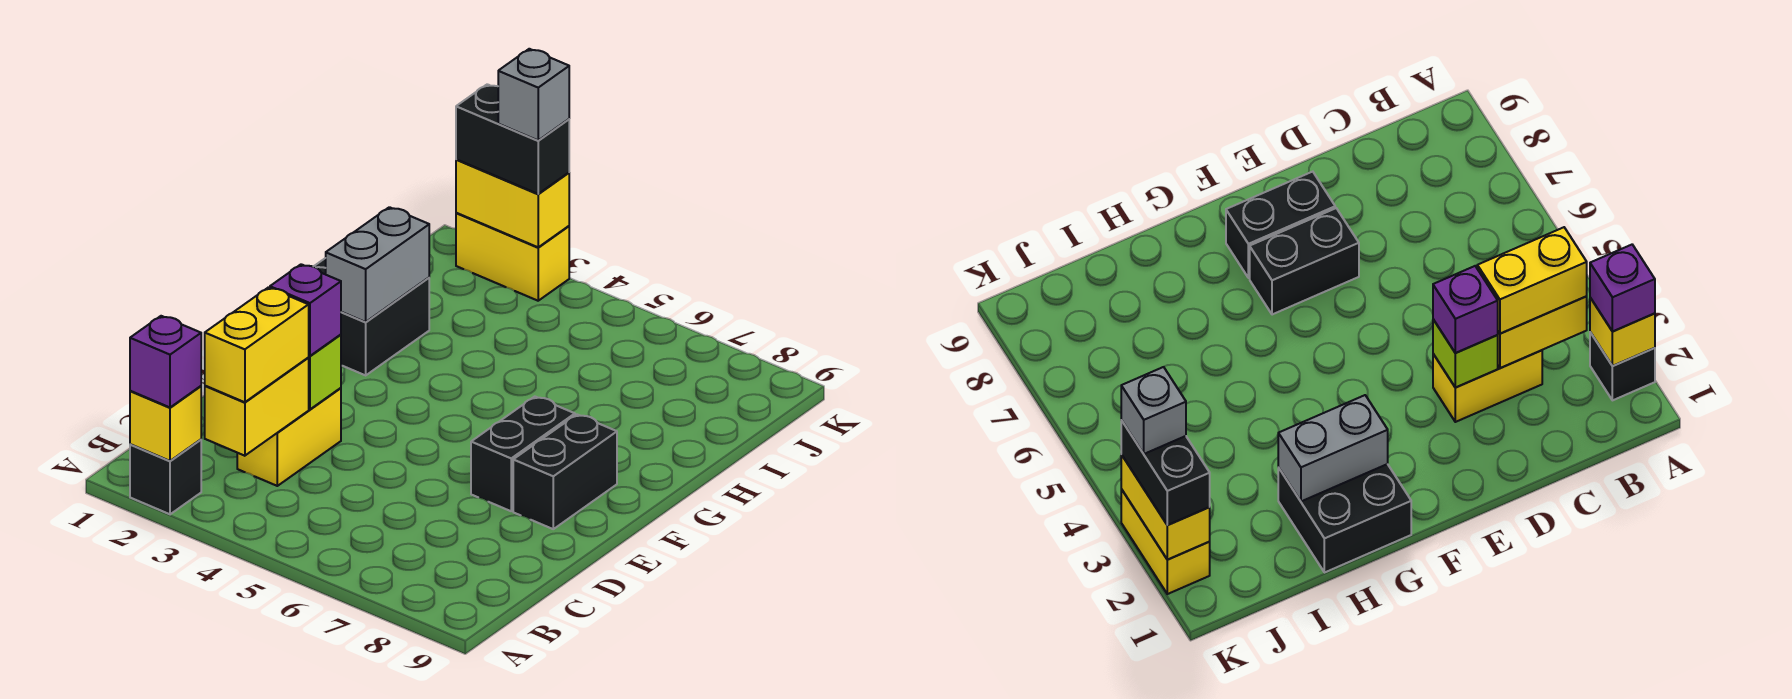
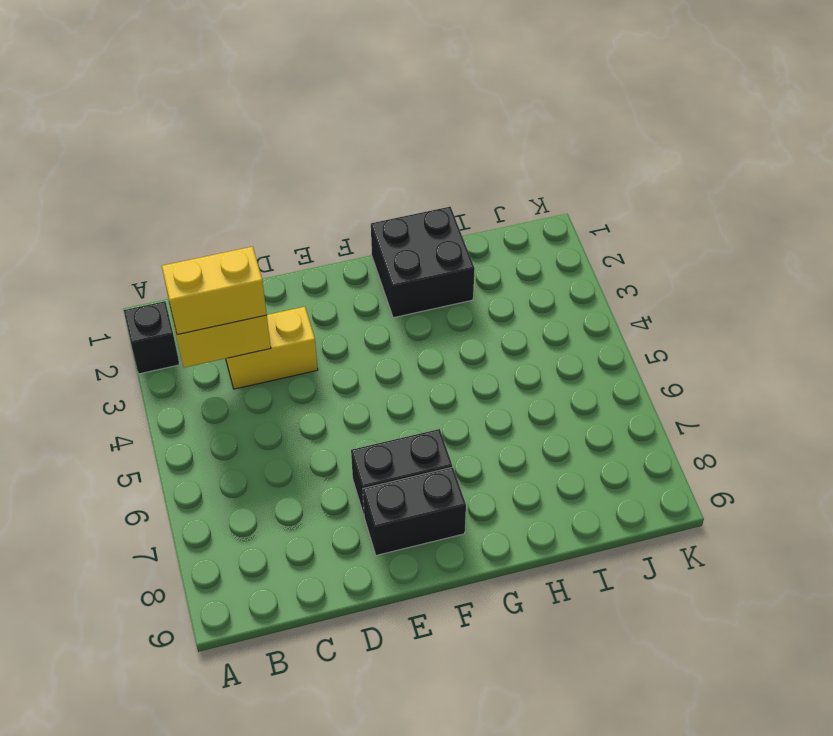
none -> yellow brick K2:K3 level 1
none -> yellow brick A2 level 2
none -> lime brick D3 level 2

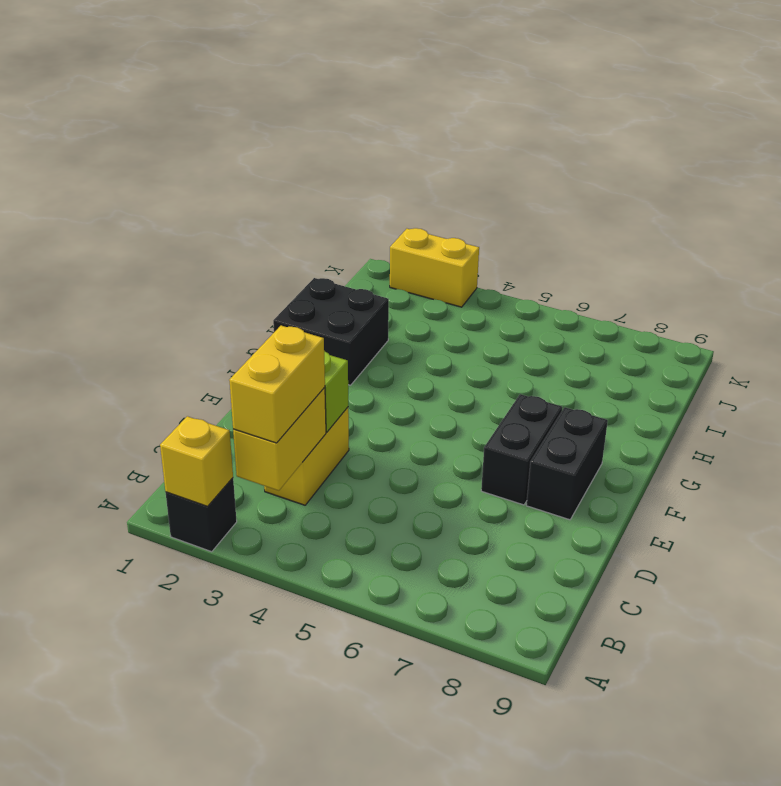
none -> grey brick G2:H2 level 2
none -> yellow brick K2:K3 level 2
none -> purple brick A2 level 3

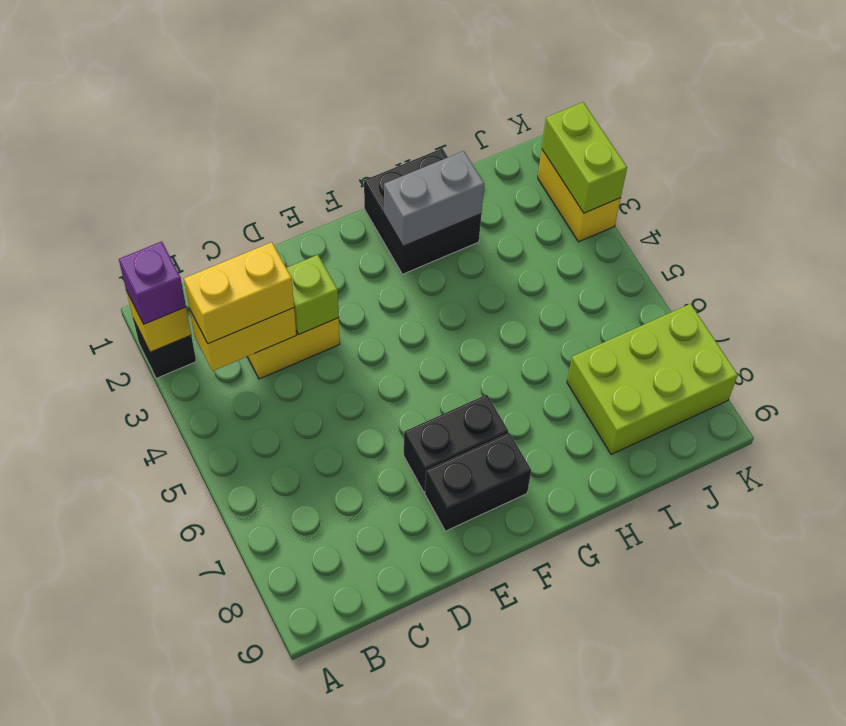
lime brick I7:K8 level 1 -> none
lime brick K2:K3 level 2 -> yellow brick K2:K3 level 2
none -> purple brick D3 level 3
none -> black brick K2:K3 level 3
none -> grey brick K3 level 4

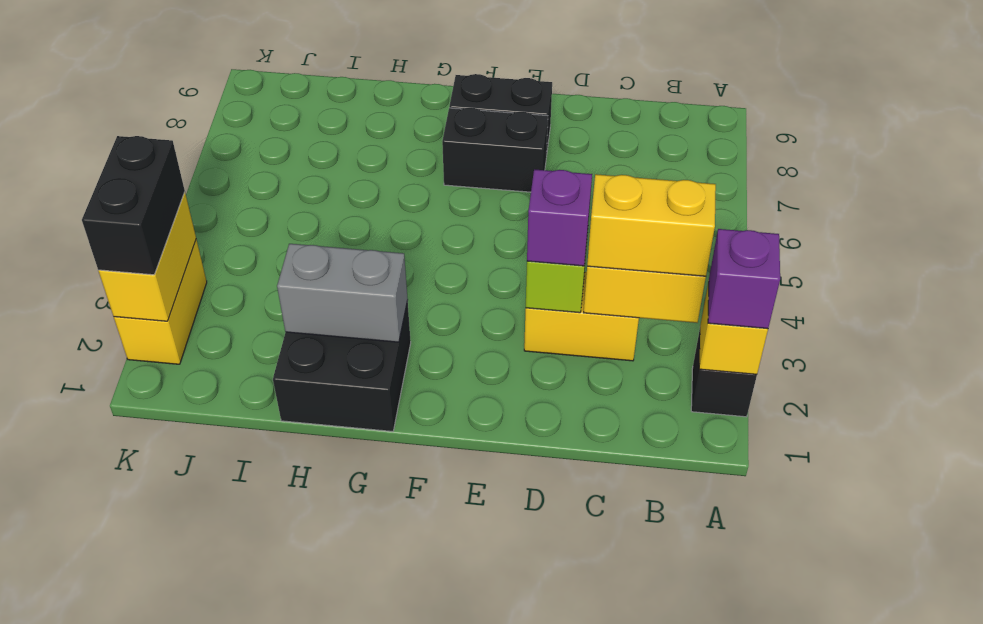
none -> grey brick K3 level 4

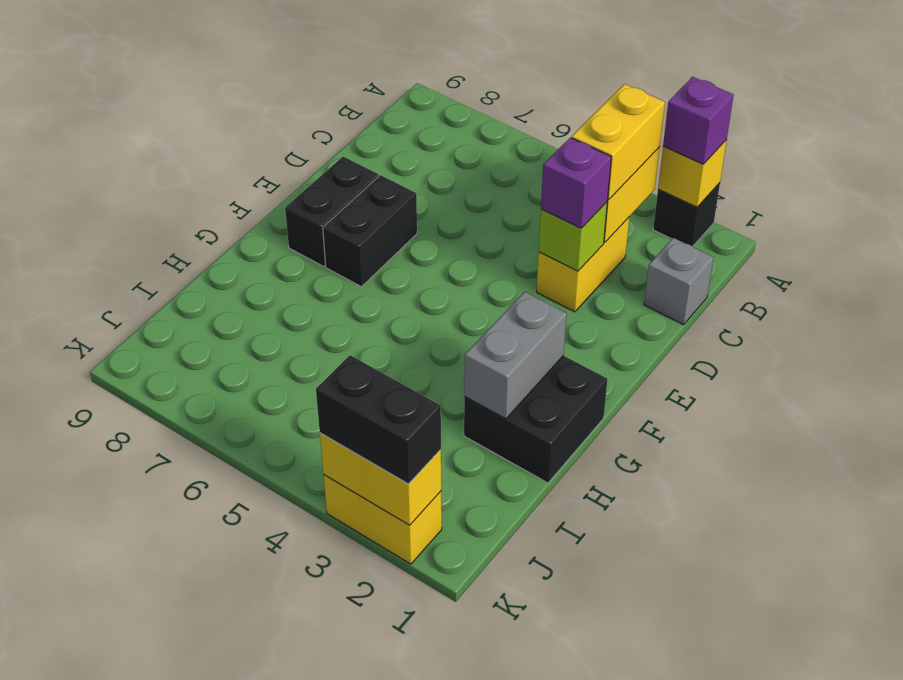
grey brick C1 level 1 -> grey brick K3 level 4

